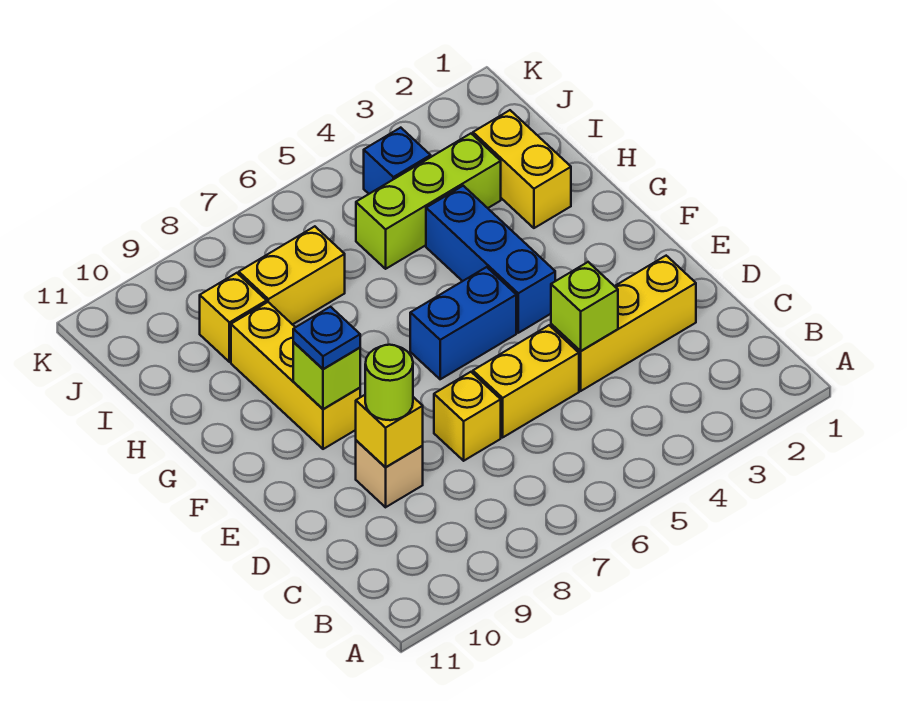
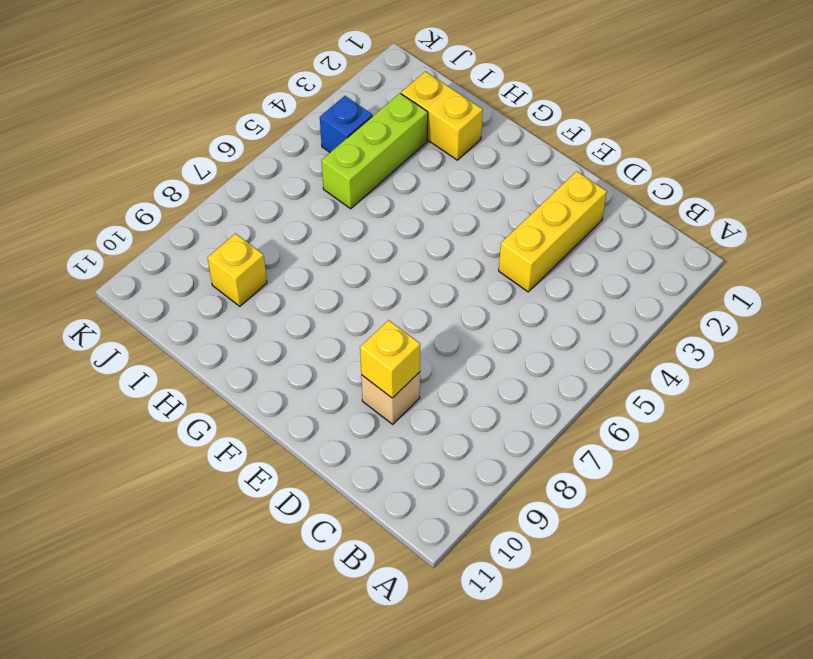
none -> yellow brick D5:D6 level 1
none -> yellow brick D7 level 1
none -> blue brick F4:H4 level 1

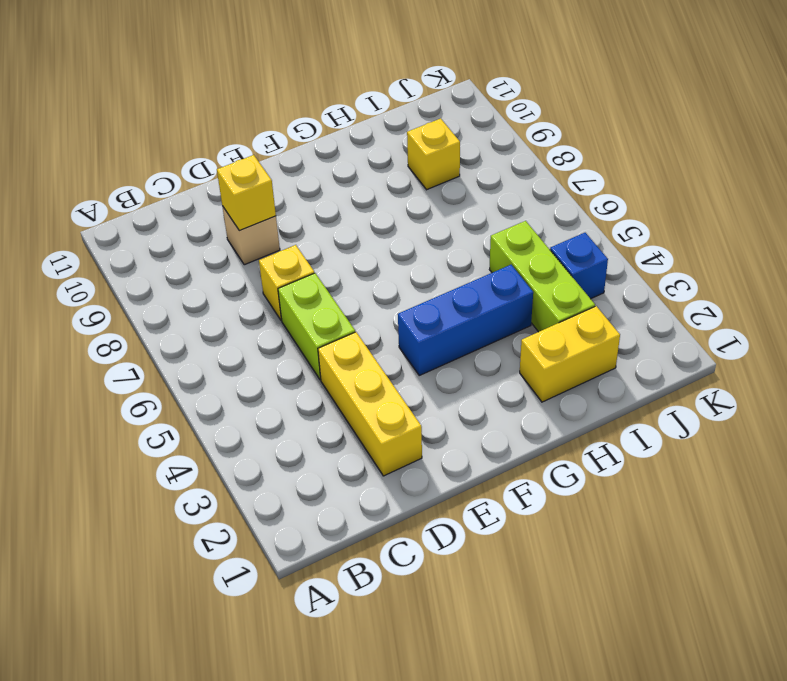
lime brick D5:D6 level 1 -> yellow brick D5:D6 level 1
none -> blue brick F5:F6 level 1
none -> yellow brick F9:H9 level 1
none -> yellow brick I7:I8 level 1

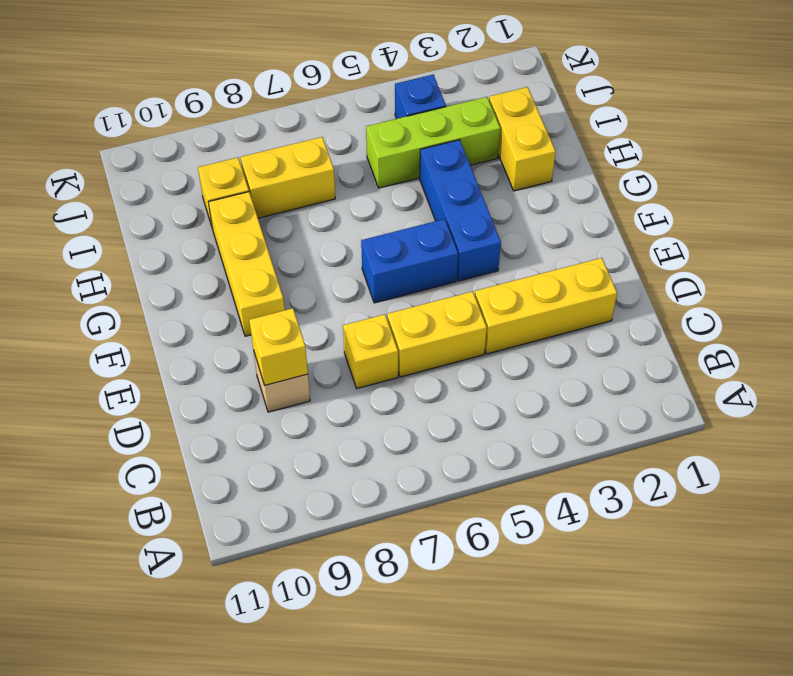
none -> lime brick D4 level 2
none -> lime brick F9 level 2
none -> lime round brick D9 level 3

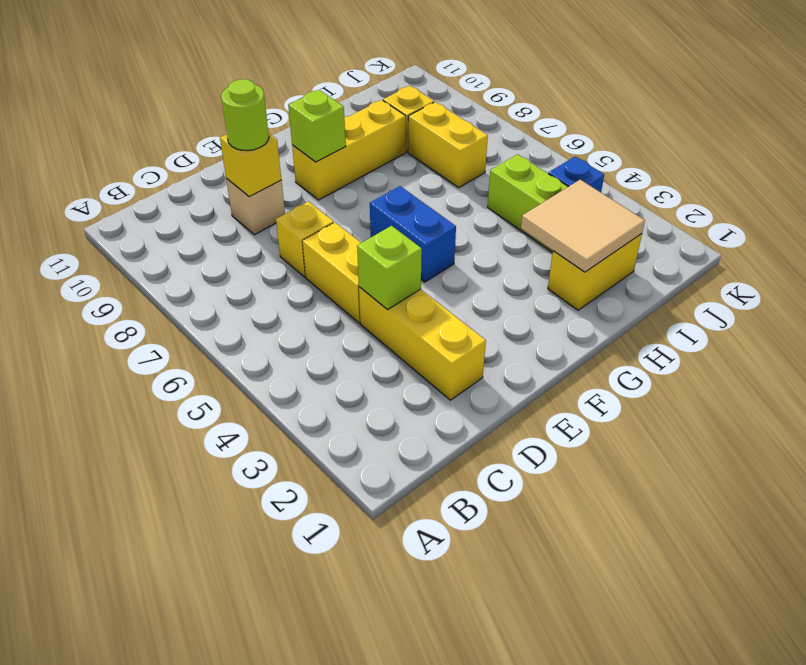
tan tile H2:I3 level 2 -> none
none -> blue brick F4:H4 level 1
none -> blue plate F9 level 3

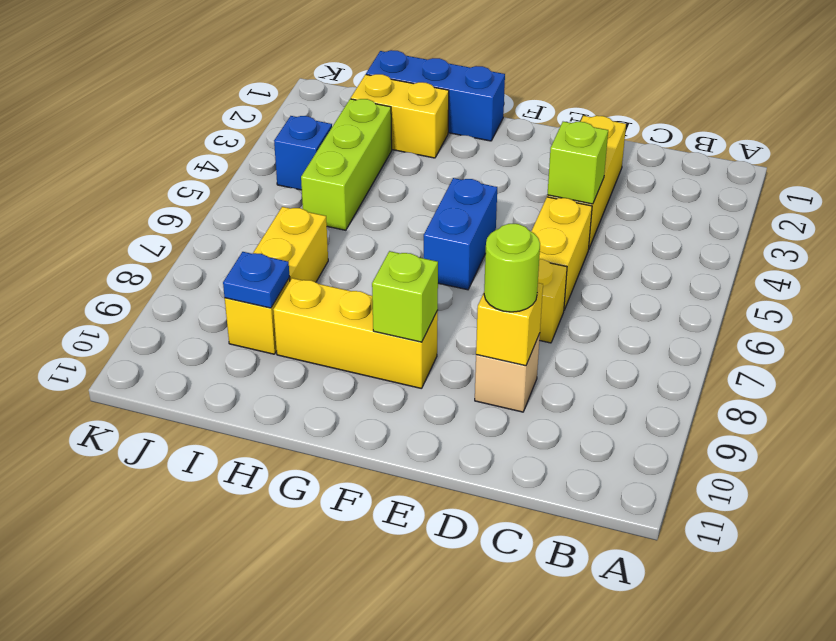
blue brick G1:I1 level 1 -> blue brick F4:H4 level 1
blue plate I9 level 2 -> blue plate F9 level 3

